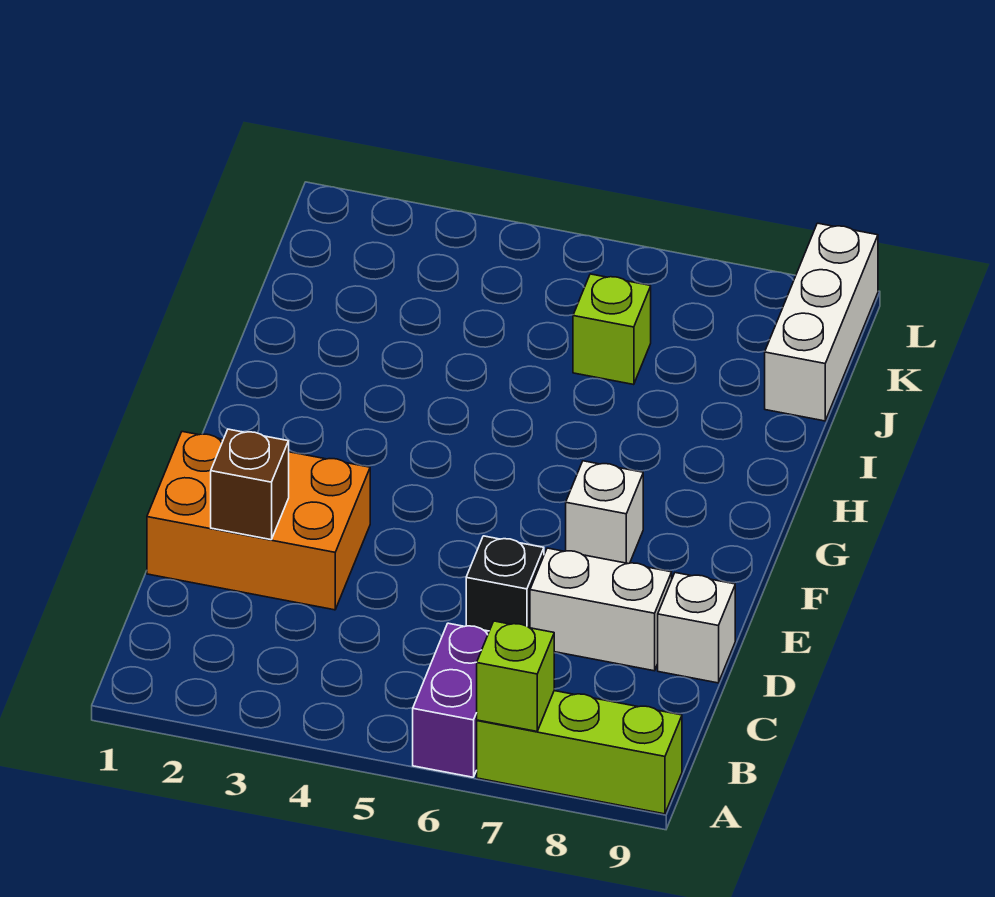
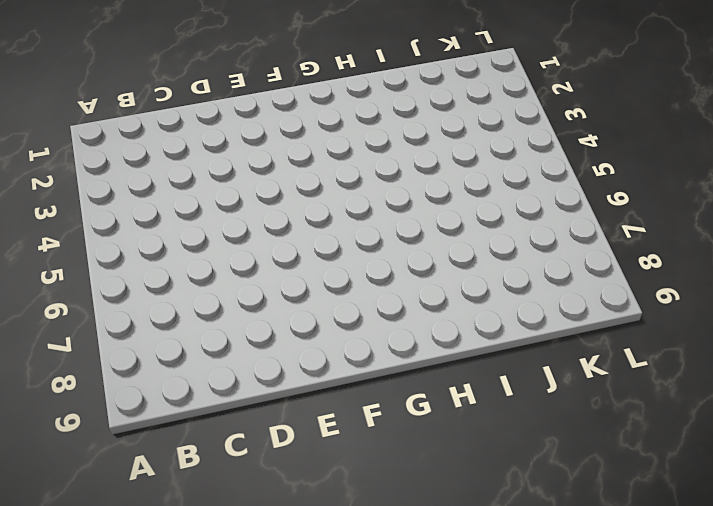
none -> purple brick A6:B6 level 1
none -> lime brick A7:A9 level 1

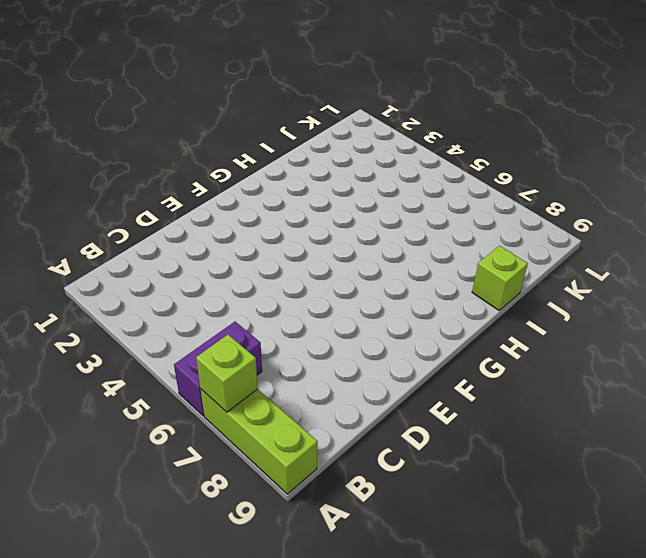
lime brick I9 level 1 -> lime brick J6 level 1
none -> orange brick D1:E3 level 1
none -> black brick D6 level 1

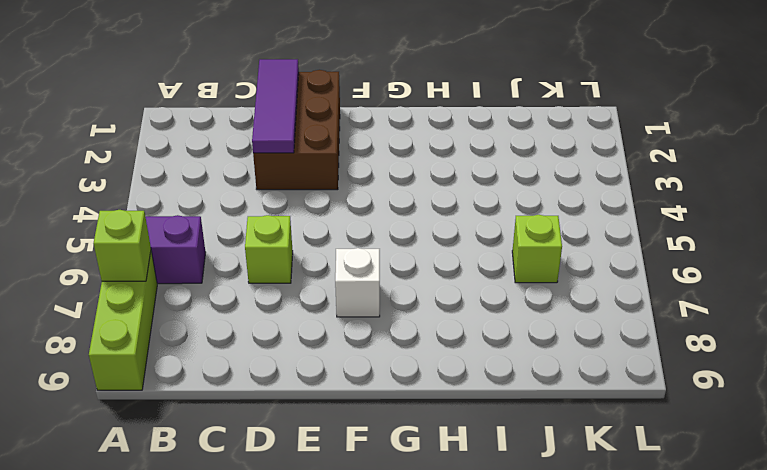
brown brick D1:E3 level 1 -> orange brick D1:E3 level 1
purple tile D1:D3 level 2 -> brown brick D2 level 2
lime brick D6 level 1 -> black brick D6 level 1
none -> white brick D7:D8 level 1
none -> white brick D9 level 1

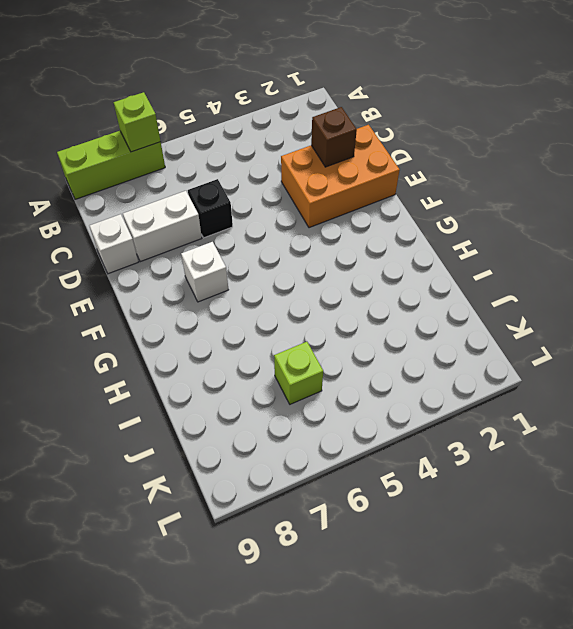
none -> purple brick A6:B6 level 1
none -> white brick J9:L9 level 1

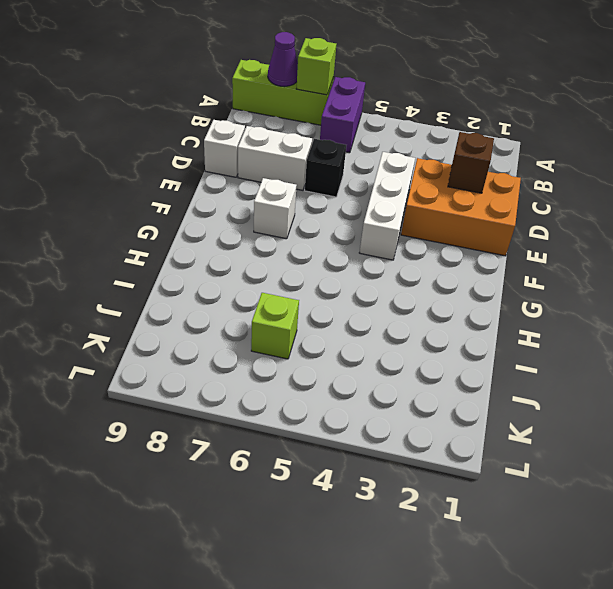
purple cone A8 level 2 -> none
white brick D4:F4 level 1 -> white brick J9:L9 level 1

